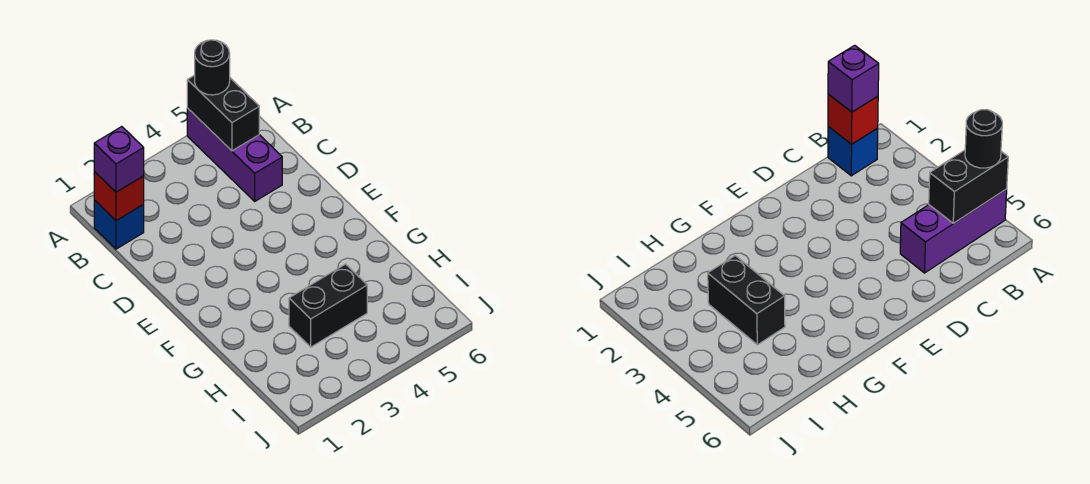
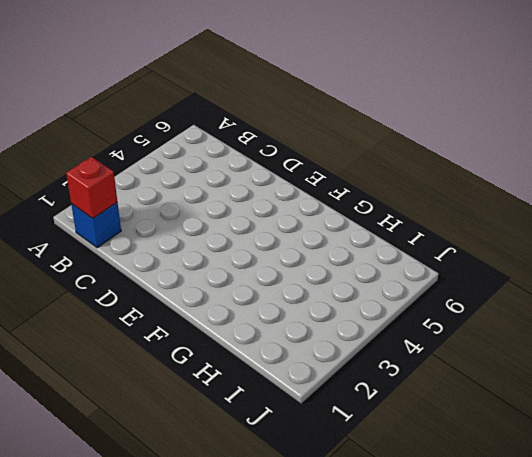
none -> purple brick A5:C5 level 1
none -> black brick H3:H4 level 1

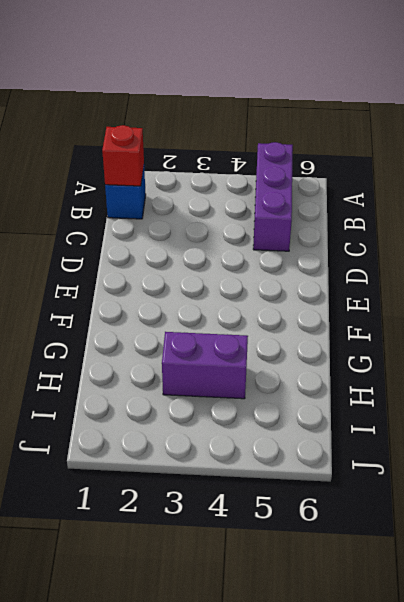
purple brick H3:H4 level 1 -> black brick H3:H4 level 1
none -> black brick A5:B5 level 2
none -> black round brick A5 level 3

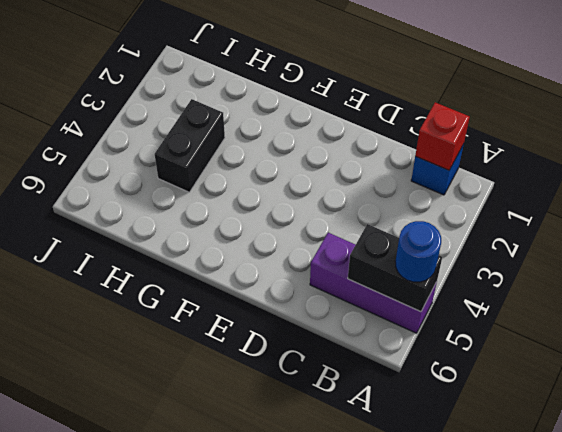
blue round brick A5 level 3 -> black round brick A5 level 3
none -> purple brick B1 level 3

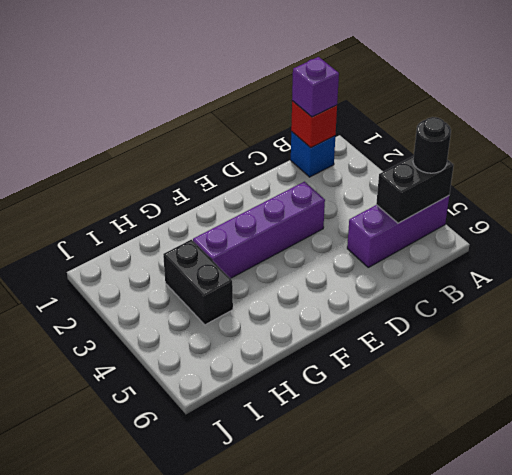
purple brick D3:G3 level 1 -> none

